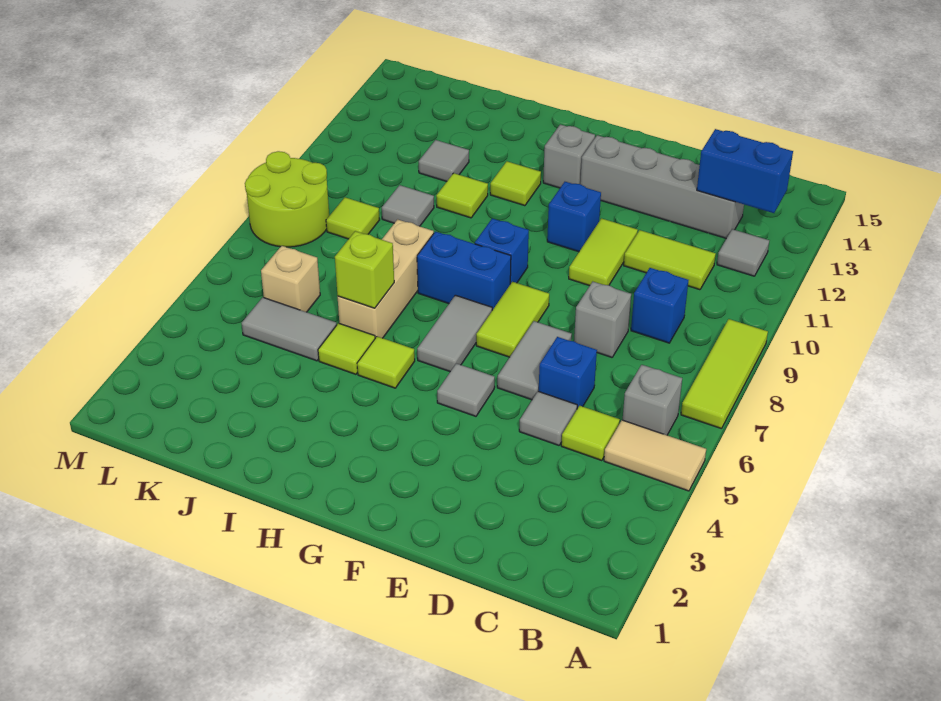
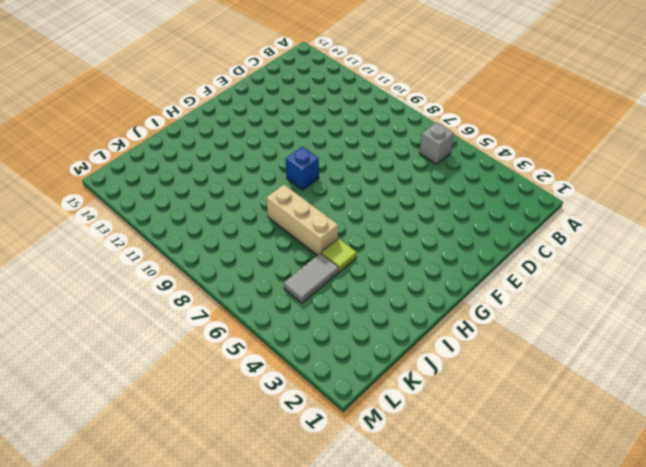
none -> tan tile A5:B5 level 1
none -> lime tile A7:A9 level 1
none -> grey tile B12 level 1
none -> lime tile C5 level 1

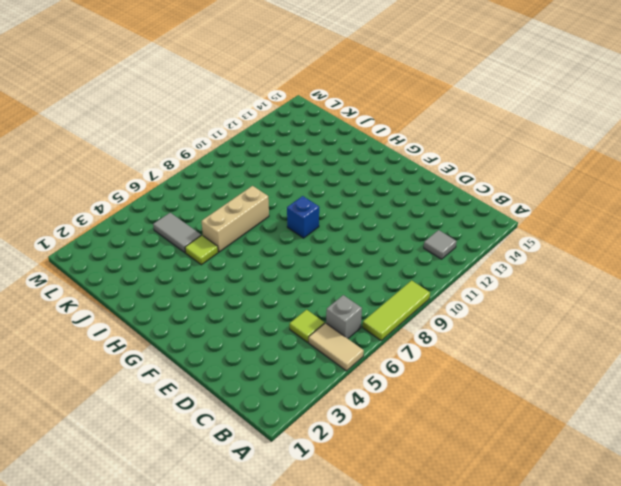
none -> blue brick C9 level 1
none -> lime tile C11:D11 level 1
none -> grey brick C13:F13 level 1
none -> grey tile D5 level 1

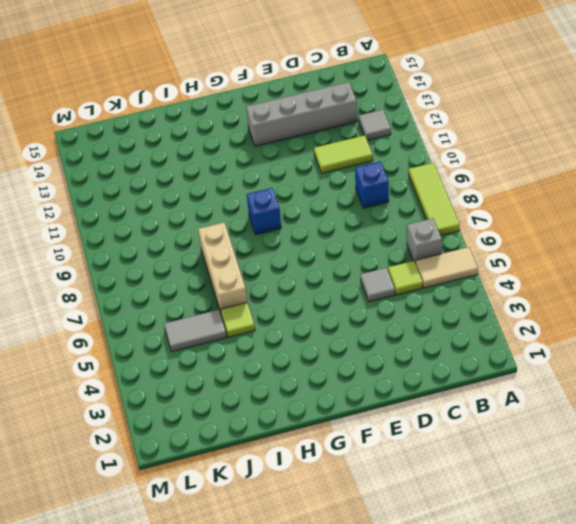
none -> blue brick D6 level 1
none -> grey brick D8 level 1
none -> grey tile E6:E7 level 1
none -> lime tile E10:E11 level 1

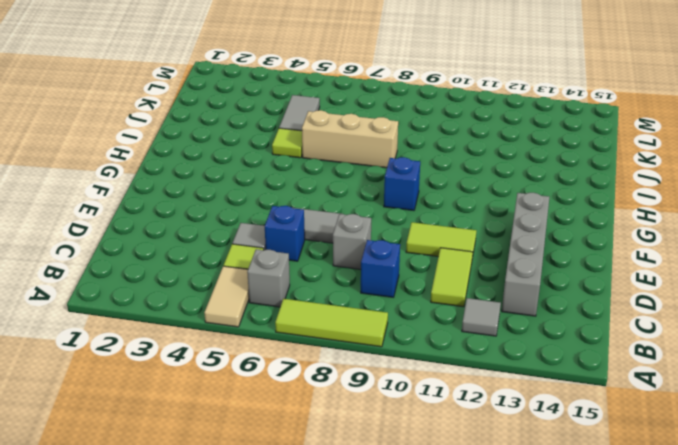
none -> grey tile F5 level 1
none -> lime tile F7:F8 level 1
none -> blue brick F11 level 1
none -> grey tile G6:G7 level 1

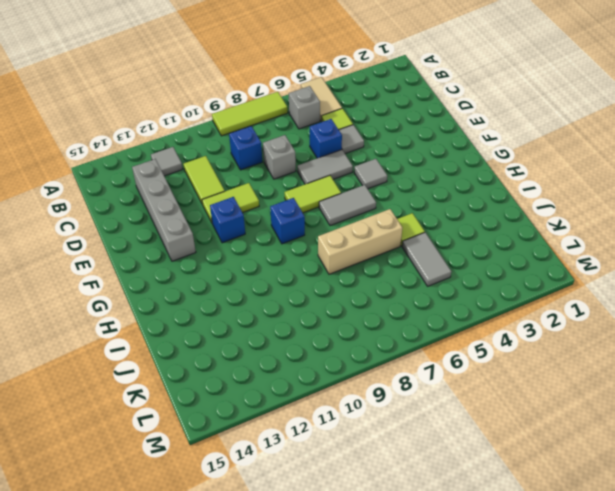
none -> blue brick G8:H8 level 1
none -> grey brick G13 level 1
none -> lime tile H5 level 1
none -> lime tile H12 level 1

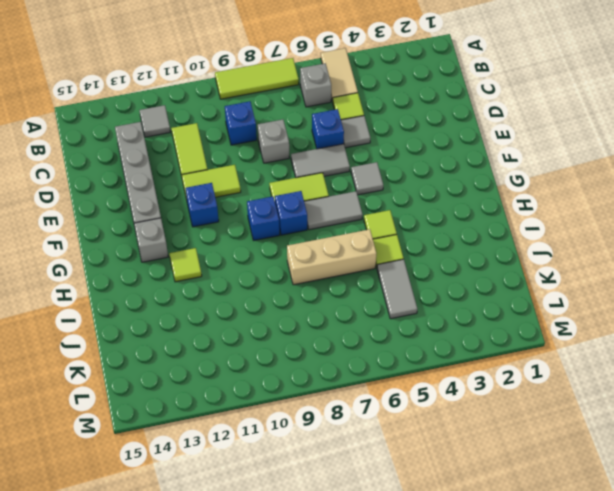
blue brick G8 level 1 -> blue brick G8:H8 level 1
none -> lime tile I11 level 1
none -> grey tile J10 level 1
none -> grey tile J12 level 1
none -> tan brick K6 level 1

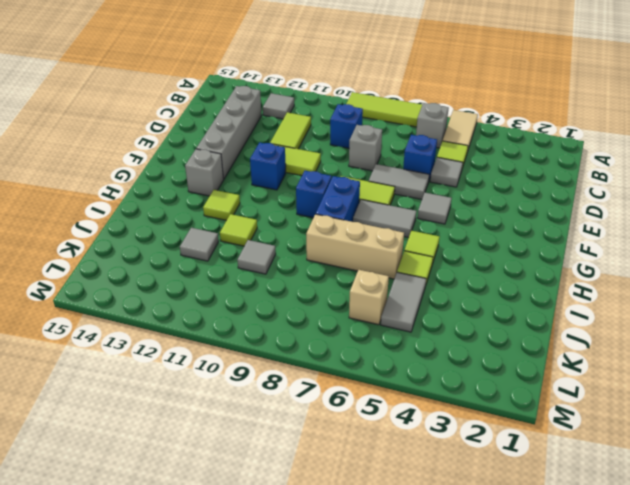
none -> lime tile K9 level 1
none -> lime round brick L8:M9 level 1
none -> blue brick B13:C13 level 2
none -> lime brick I6 level 2

